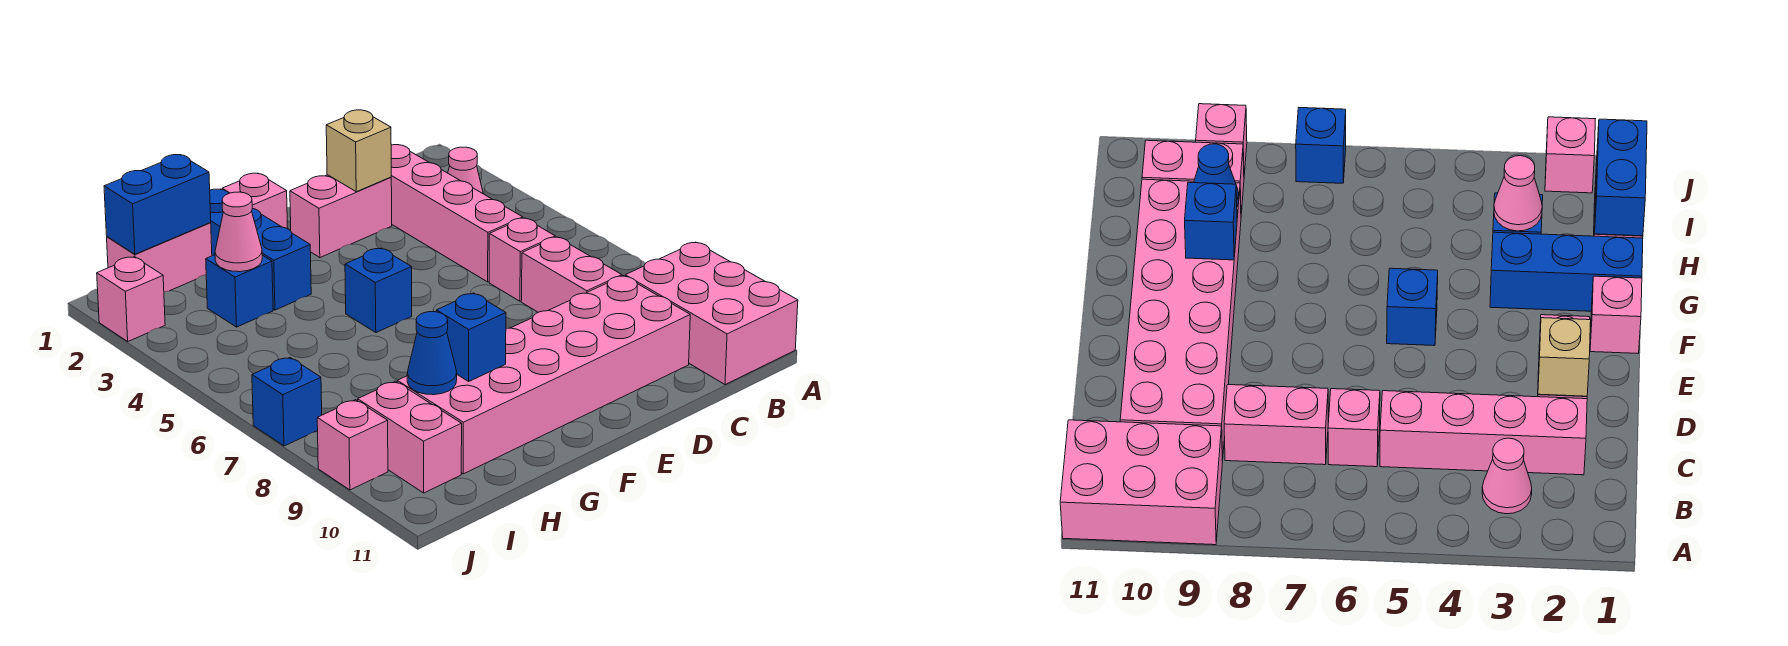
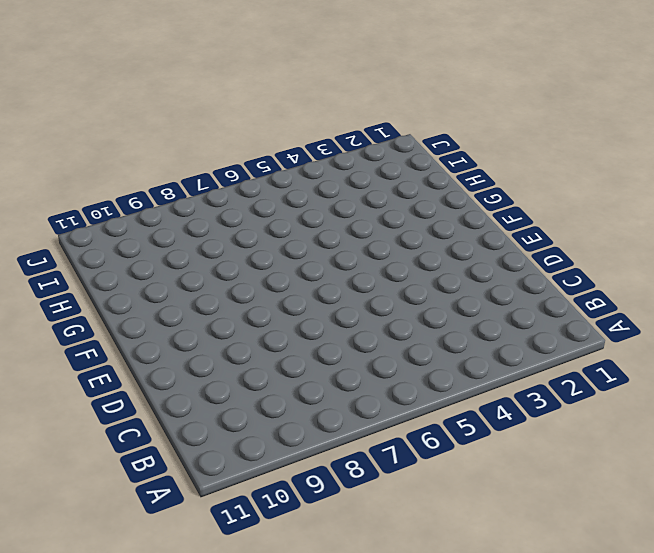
none -> pink brick A9:B11 level 1
none -> pink cone B3 level 1
none -> pink brick C2:C5 level 1

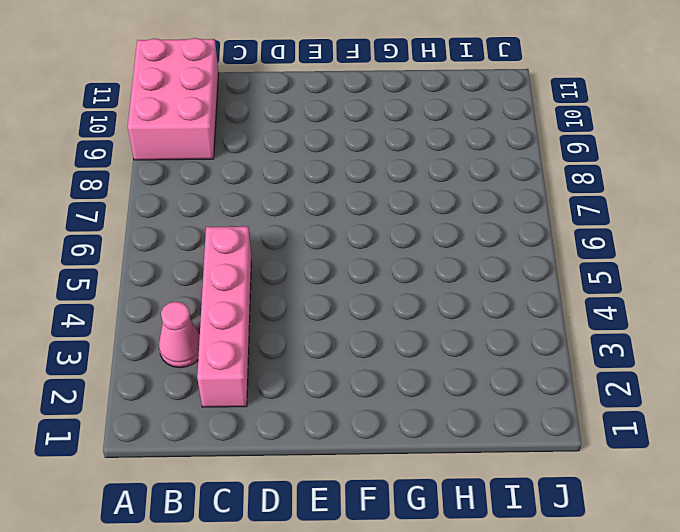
none -> pink brick C6 level 1
none -> pink brick C7:C8 level 1
none -> pink brick C9:H10 level 1

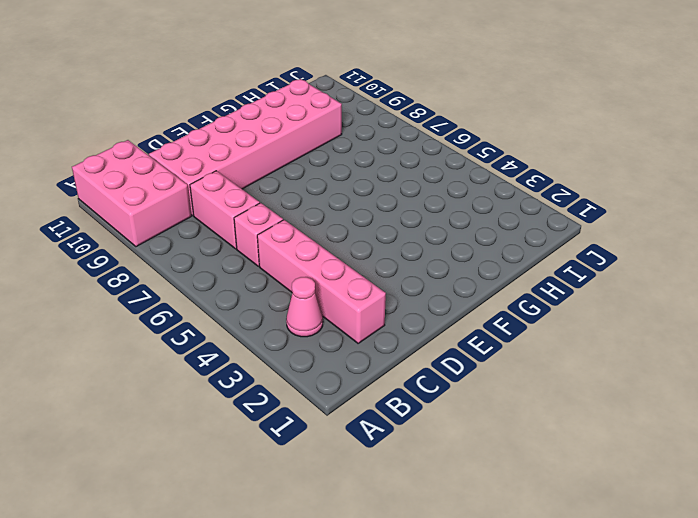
none -> pink brick D2:E2 level 1
none -> pink brick F1 level 1
none -> blue brick F5 level 1

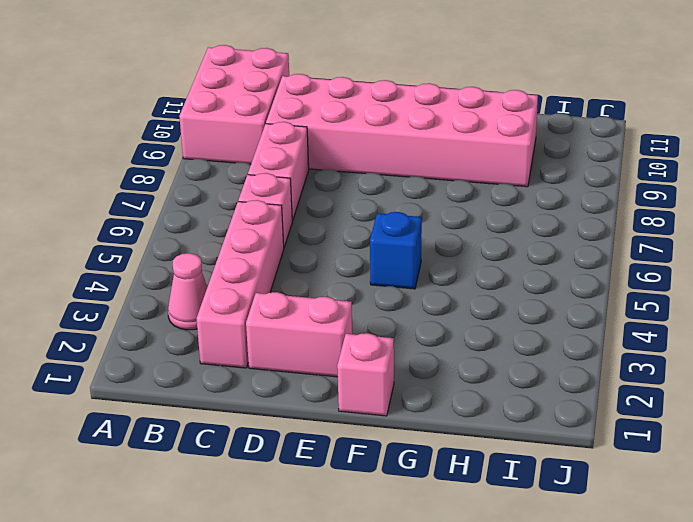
none -> blue brick G1:G3 level 1
none -> pink brick H1:I1 level 1
none -> blue brick H3 level 1

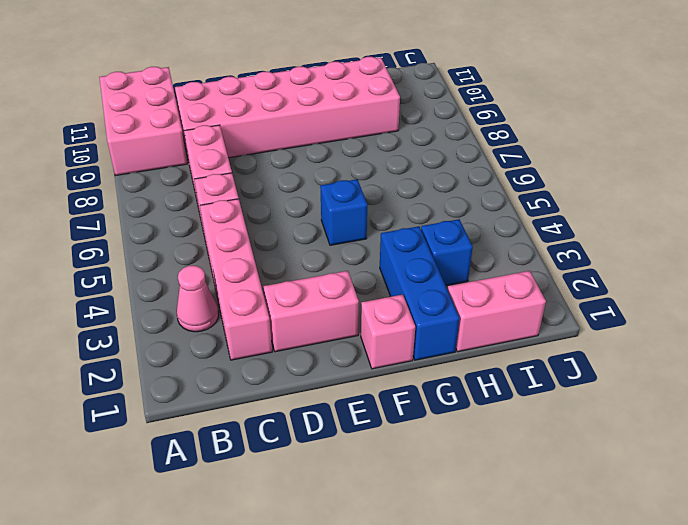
none -> pink brick I9:I10 level 1
none -> pink brick J2 level 1
none -> blue brick J7 level 1

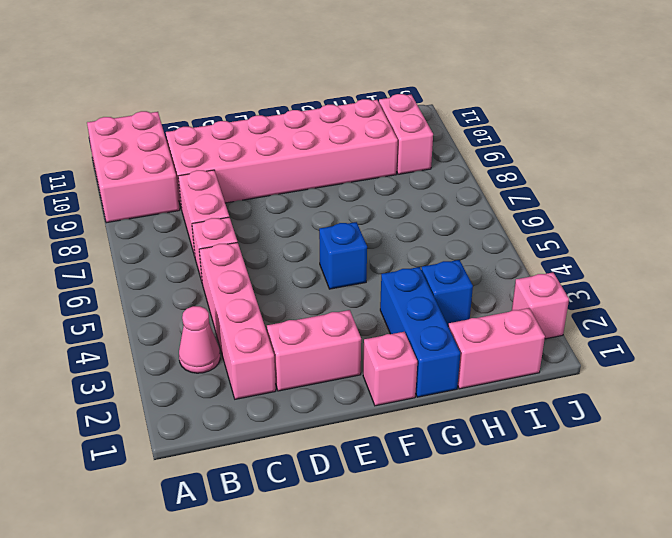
none -> blue brick J7 level 1
none -> pink brick J9 level 1
none -> tan brick D2 level 2

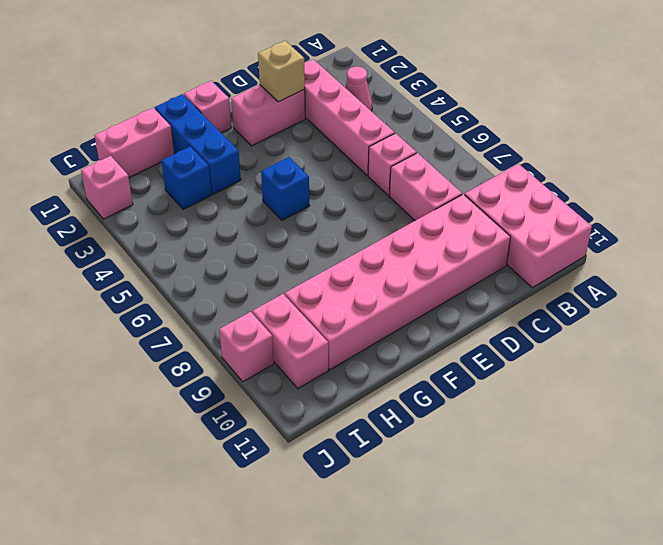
none -> blue brick J7 level 1
none -> blue brick G9 level 2
none -> blue brick H1:I1 level 2

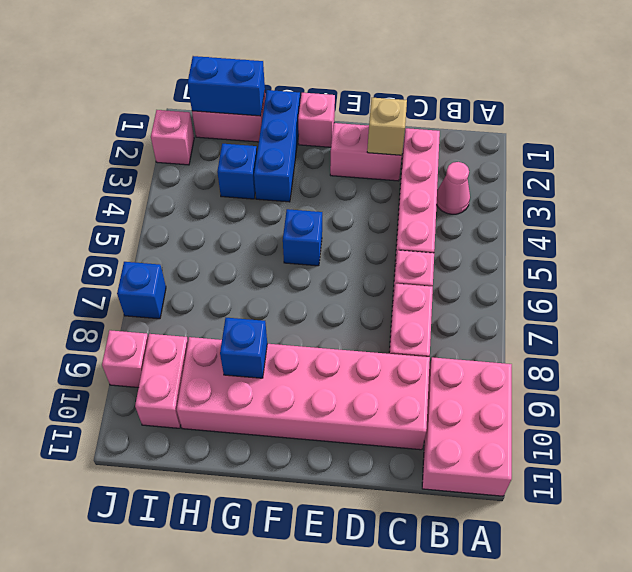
none -> pink cone H3 level 2
none -> blue cone H9 level 2

